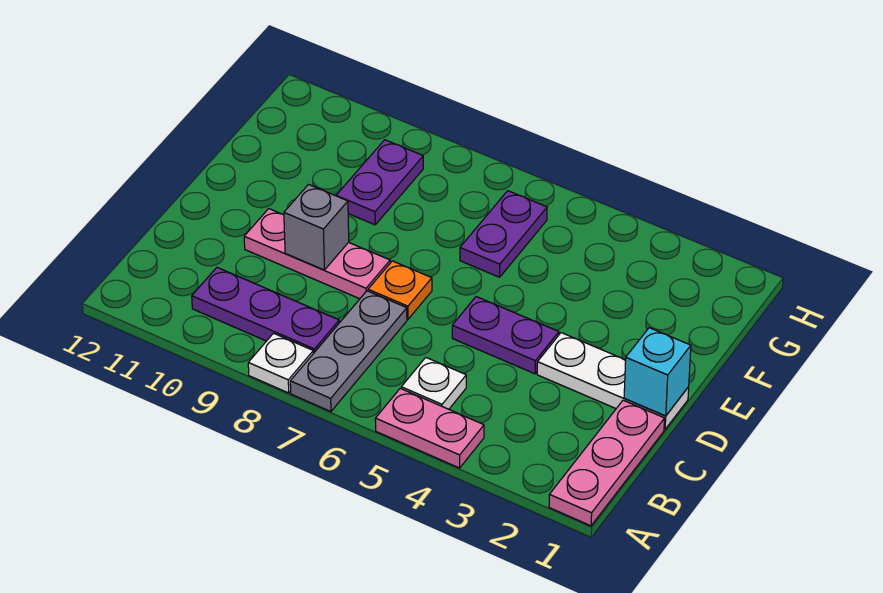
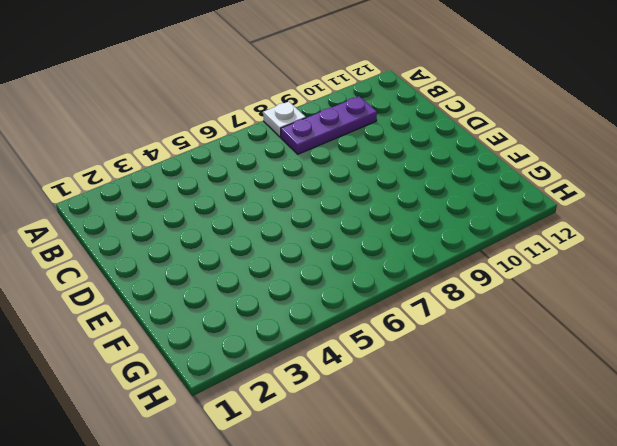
none -> pink plate A1:C1 level 1
none -> pink plate A4:A5 level 1
none -> grey plate A7:C7 level 1

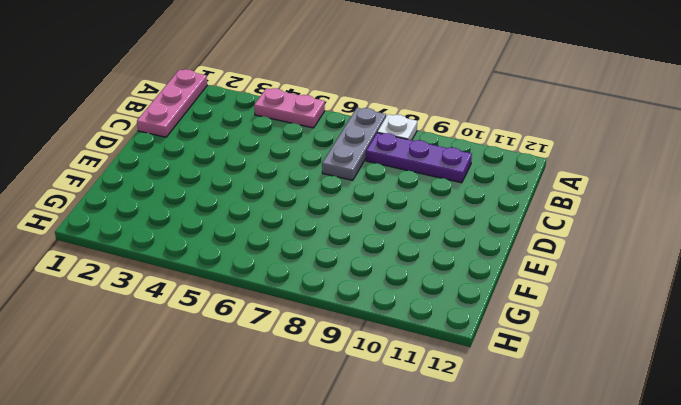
none -> white plate B5 level 1
none -> white plate D1:D3 level 1
none -> purple plate D4:D5 level 1

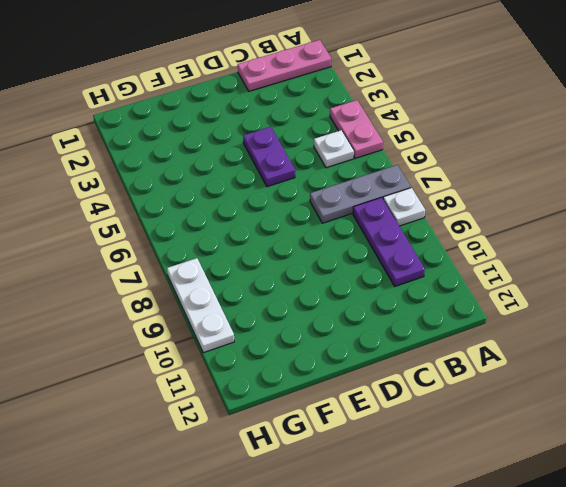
white plate H8:H10 level 1 -> white plate D1:D3 level 1
none -> orange plate D7 level 1
none -> pink plate D8:D10 level 1
none -> purple plate F6:G6 level 1

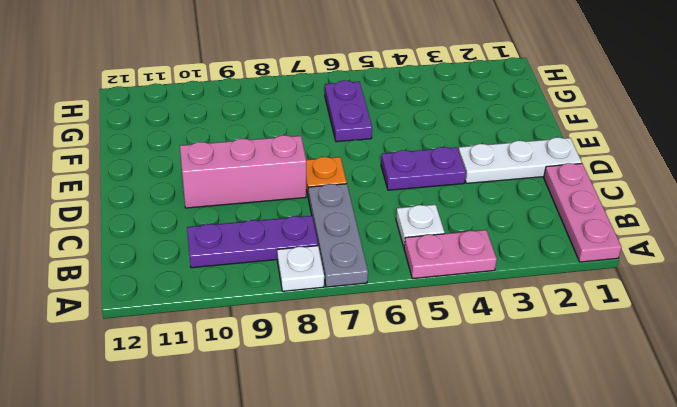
pink brick D8:D10 level 1 -> pink plate D8:D10 level 1
none -> purple plate F9:G9 level 1
none -> cyan brick D1 level 2
none -> grey brick D9 level 2

